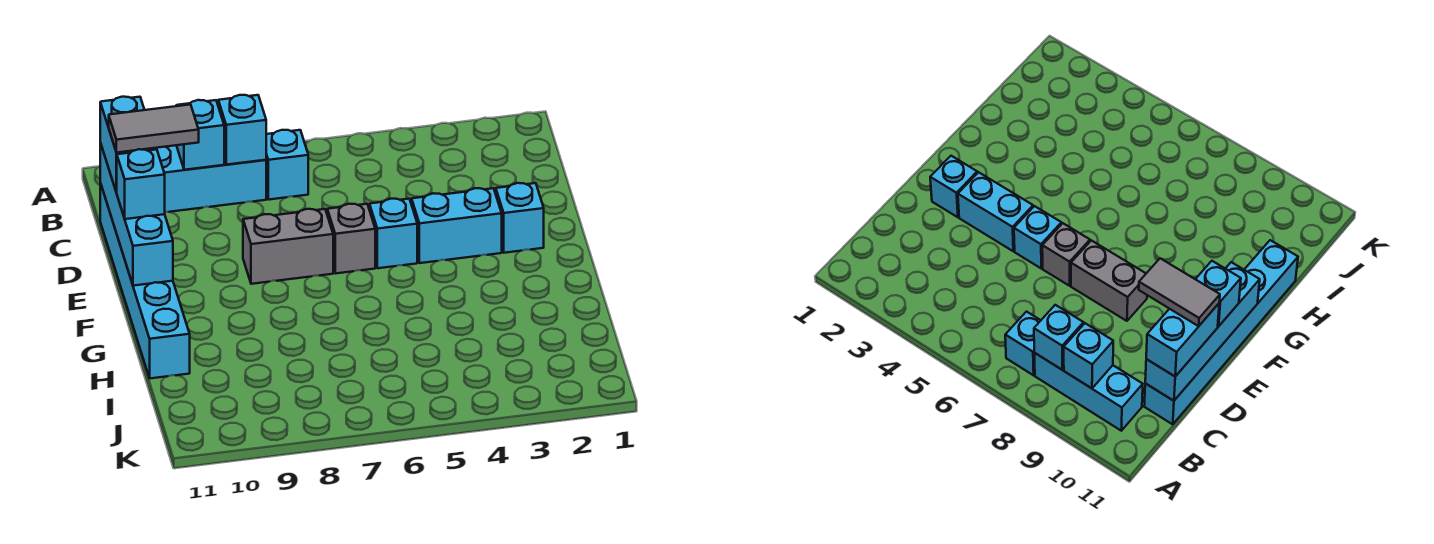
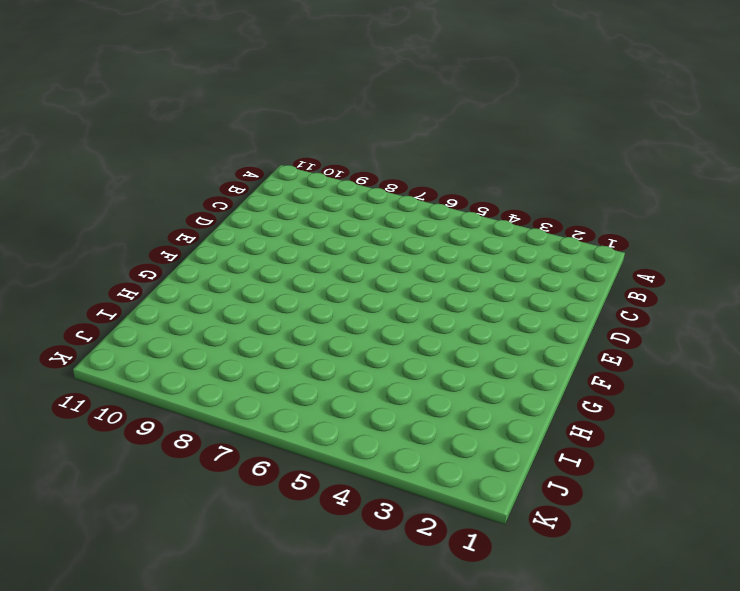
none -> cyan brick B7 level 1
none -> cyan brick B8:B10 level 1
none -> cyan brick C11:H11 level 1

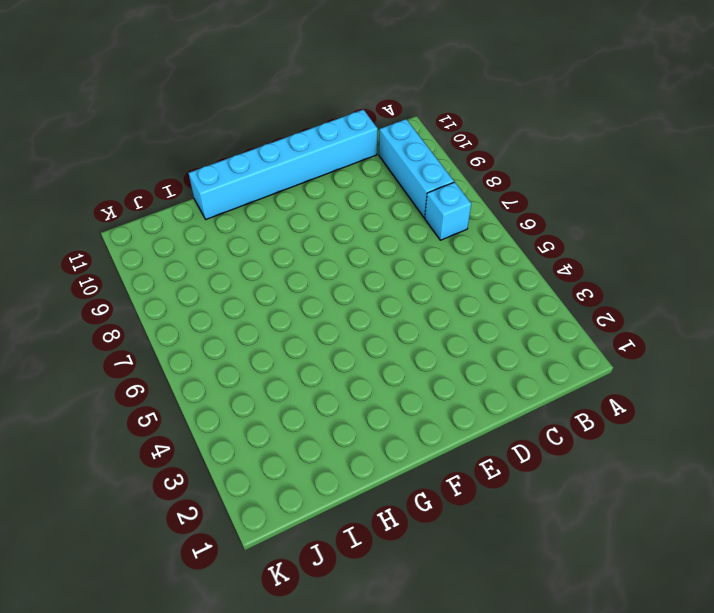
none -> cyan brick E2 level 1
none -> cyan brick E3:E4 level 1
none -> cyan brick E5 level 1

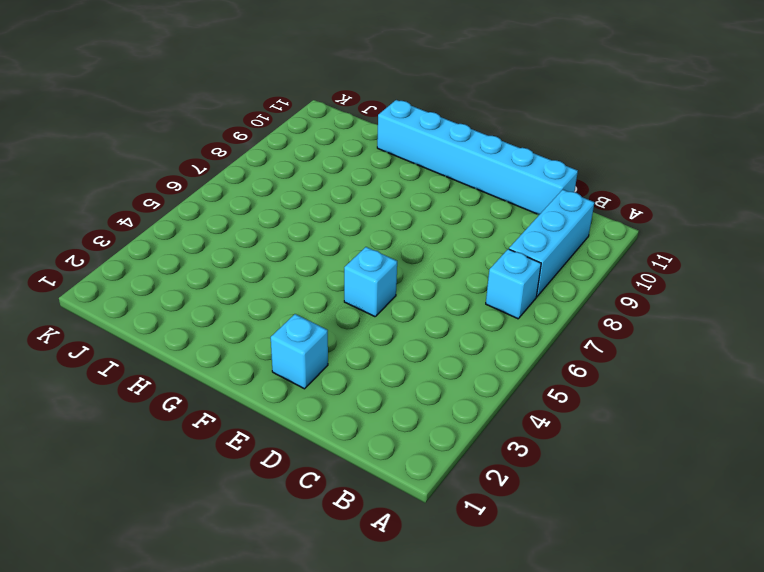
none -> cyan brick E3:E4 level 1
none -> grey brick E6 level 1
none -> grey brick E7:E8 level 1

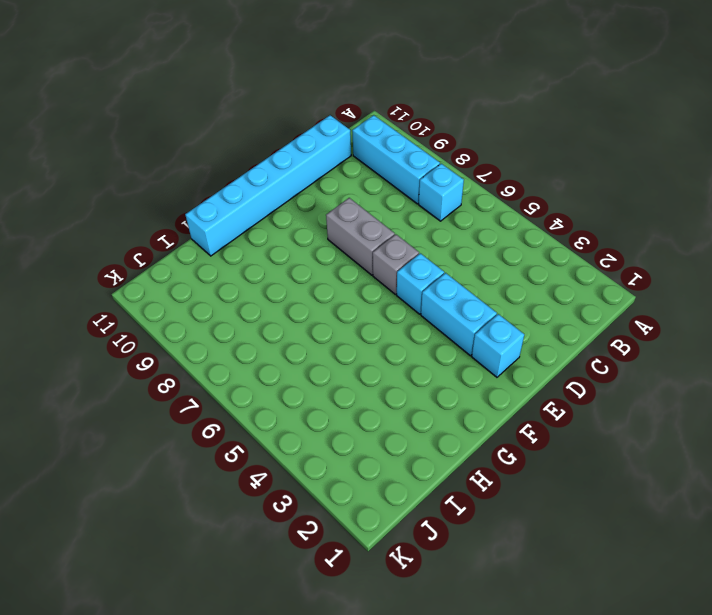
none -> cyan brick B8 level 2
none -> cyan brick B9 level 2
none -> cyan brick C11:F11 level 2

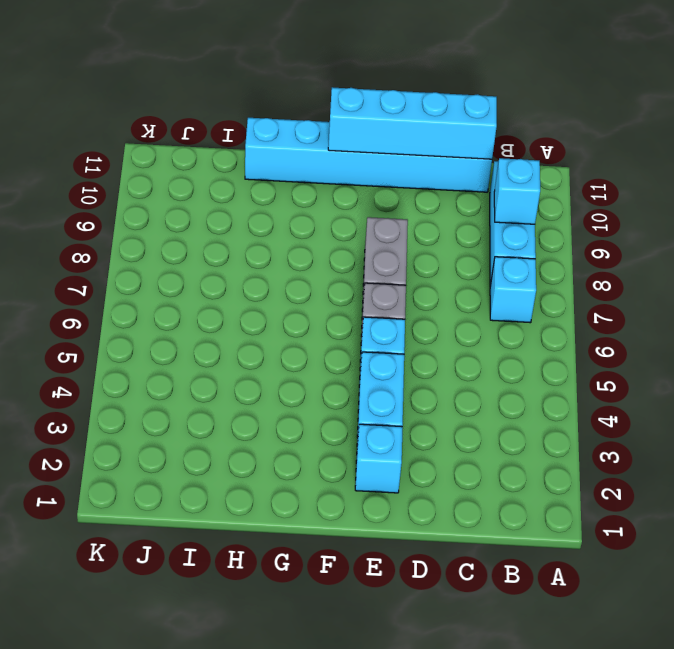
none -> cyan brick B8 level 2
none -> cyan brick C11:D11 level 3
none -> cyan brick E11 level 3

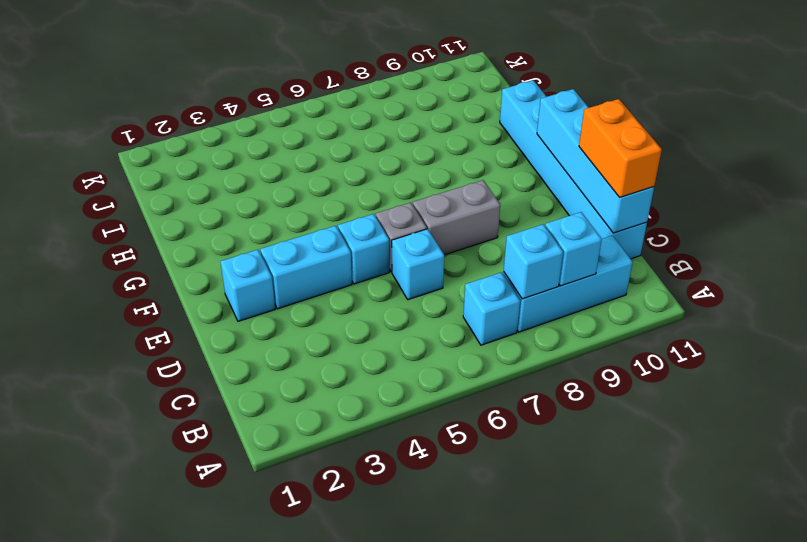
orange brick C11:D11 level 3 -> cyan brick C11:D11 level 3
cyan brick D6 level 1 -> cyan brick E11 level 3
none -> grey tile D10:D11 level 4

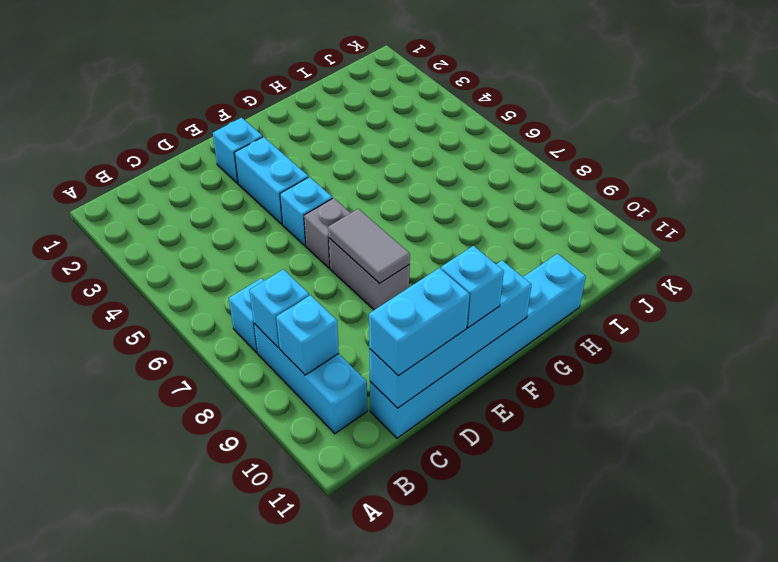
grey tile E7:E8 level 2 -> grey tile D10:D11 level 4

